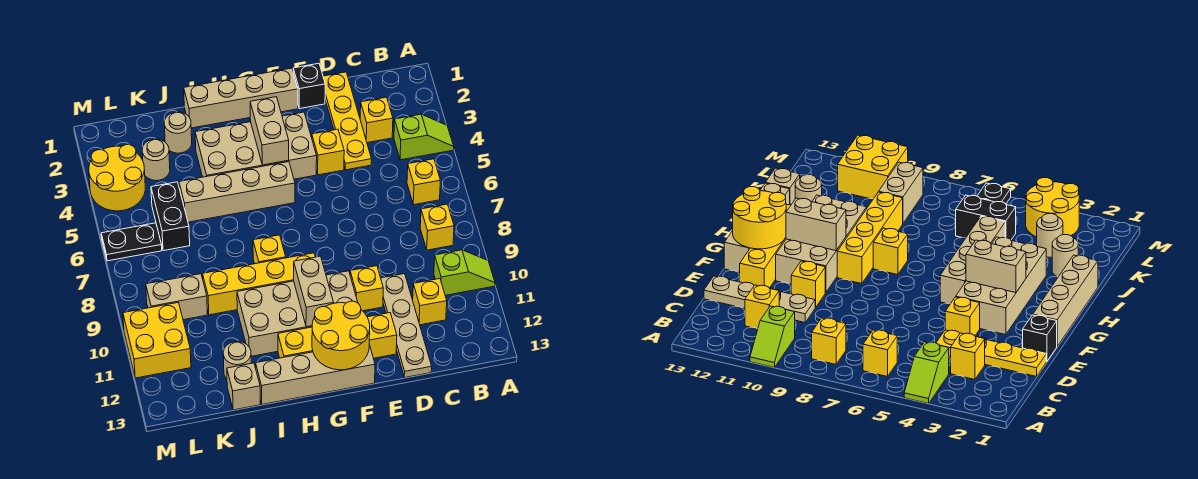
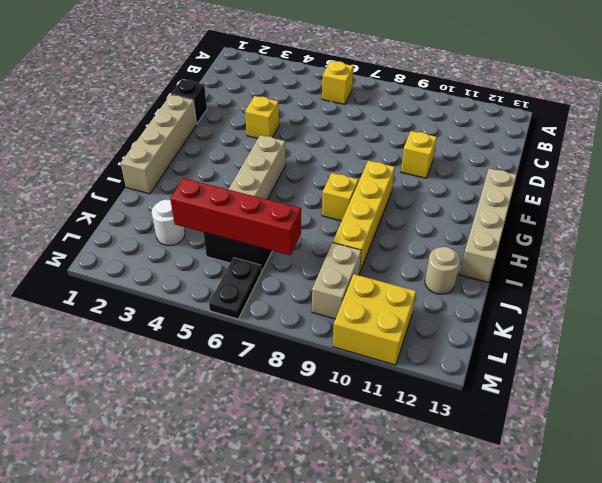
white round brick K3 level 1 -> tan round brick K3 level 1
red brick K4:K7 level 2 -> none
none -> lime slope A4:B4 level 1 top B
none -> lime slope A10:B10 level 1 top B
none -> yellow brick B8 level 1
none -> yellow brick C3 level 1

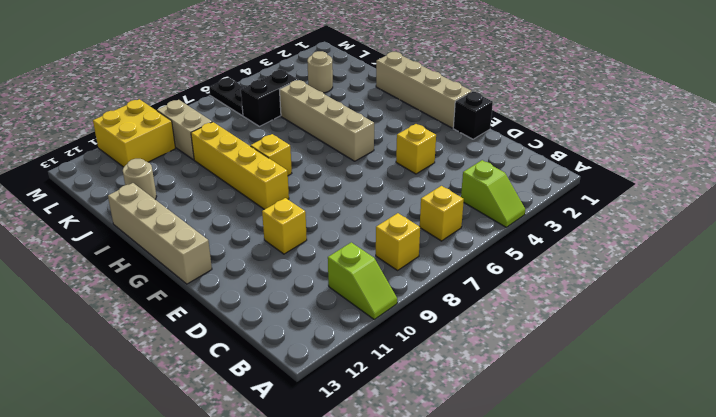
none -> yellow brick C3 level 1
none -> yellow brick C11 level 1
none -> yellow plate D1:D4 level 1
none -> tan plate D10:D13 level 1

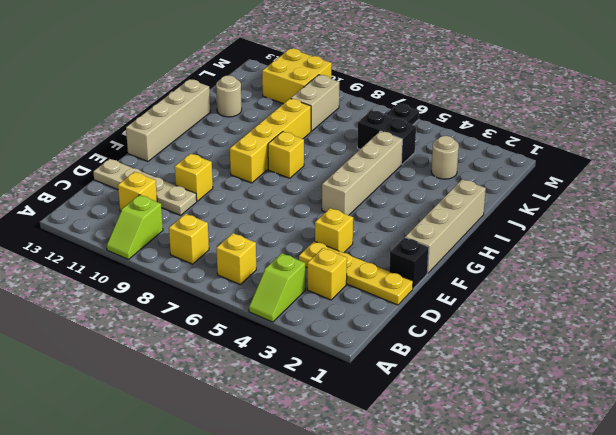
none -> yellow brick E12:H12 level 1
none -> tan brick F3:I4 level 1
none -> tan brick F10:I11 level 1
none -> tan round brick J2 level 1

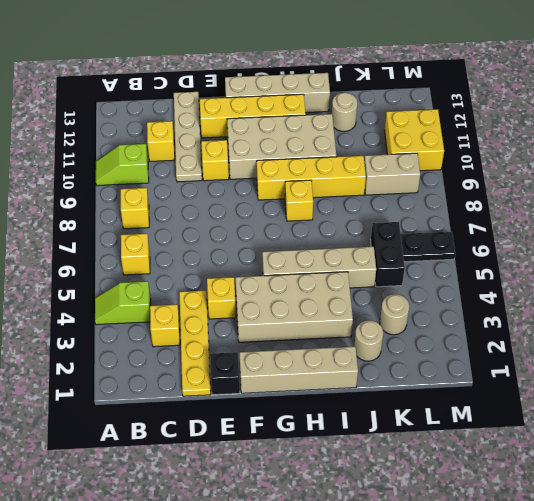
none -> tan brick J13 level 1
none -> yellow round brick L3:M4 level 1
none -> yellow round brick F12:G13 level 2
none -> tan brick G3:G4 level 2

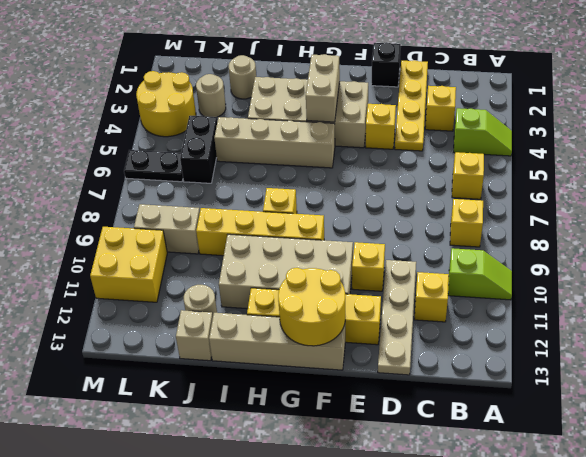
none -> tan brick F1:I1 level 1
none -> tan brick G10:G11 level 2

